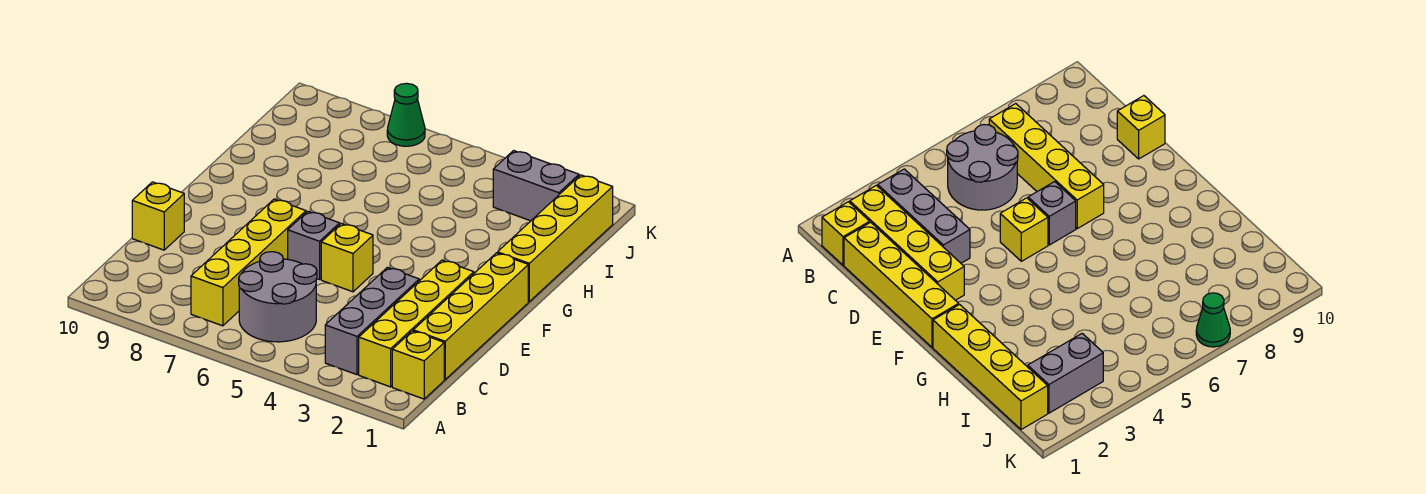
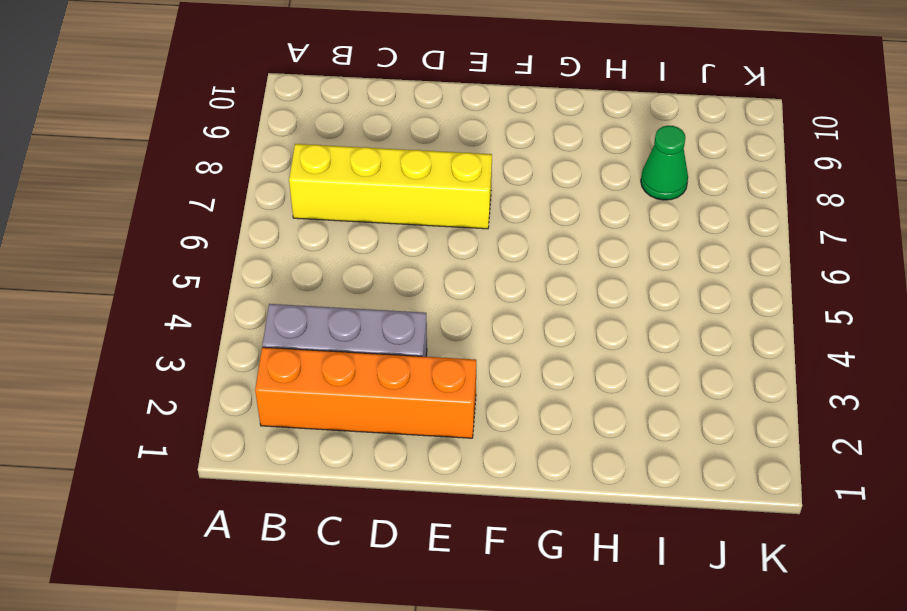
orange brick B2:E2 level 1 -> yellow brick B2:E2 level 1
green cone I8 level 1 -> green cone K7 level 1
none -> yellow brick B1 level 1
none -> grey round brick B5:C6 level 1
none -> yellow brick C1:F1 level 1

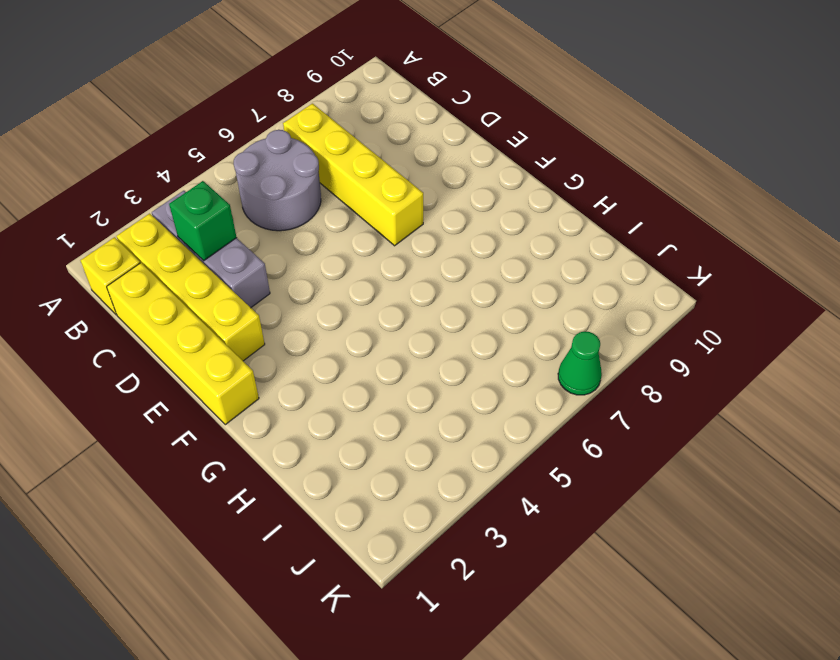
green brick C3 level 2 -> none
none -> yellow brick D10 level 1
none -> yellow brick E5 level 1
none -> grey brick E6 level 1

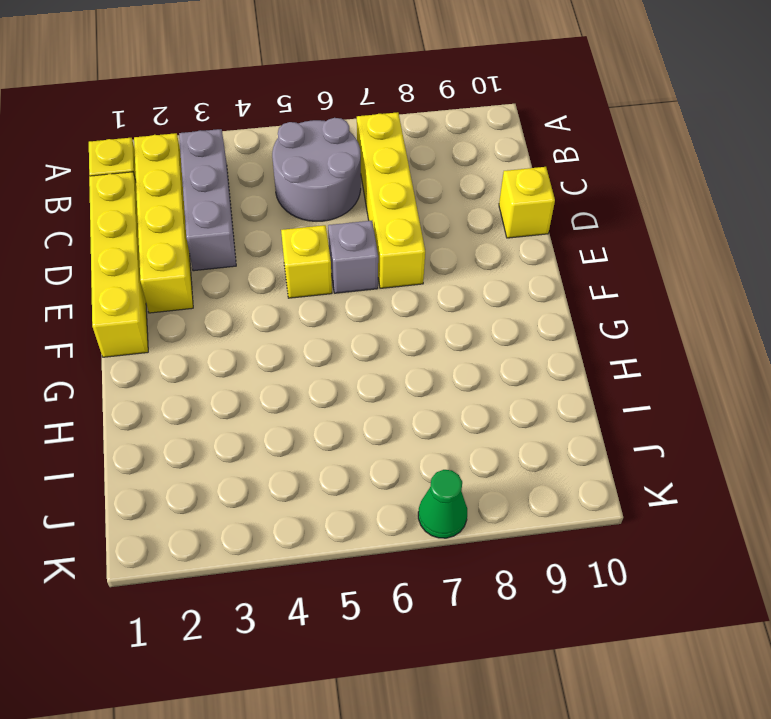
none -> yellow brick G1:J1 level 1
none -> grey brick J2:J3 level 1

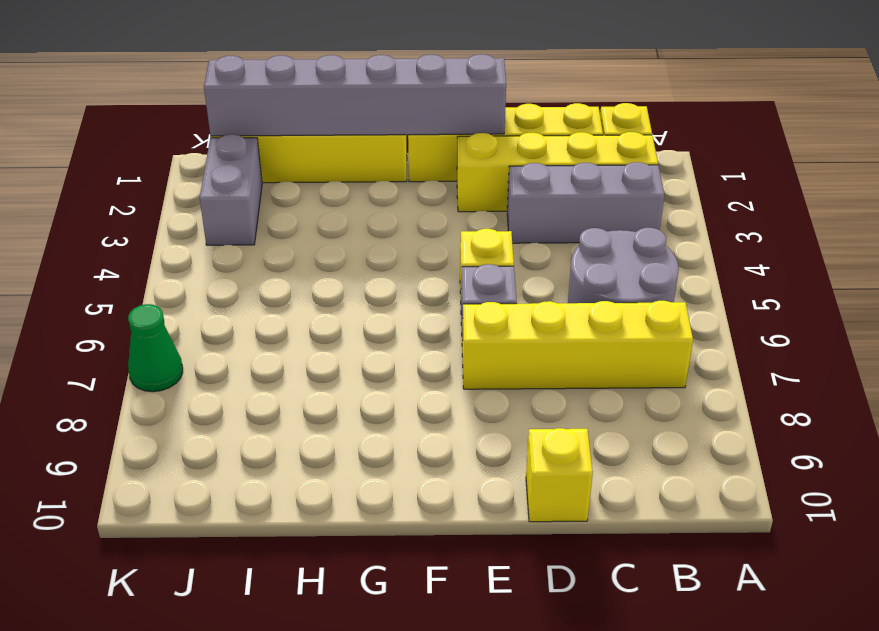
grey brick E1:J1 level 2 -> none

